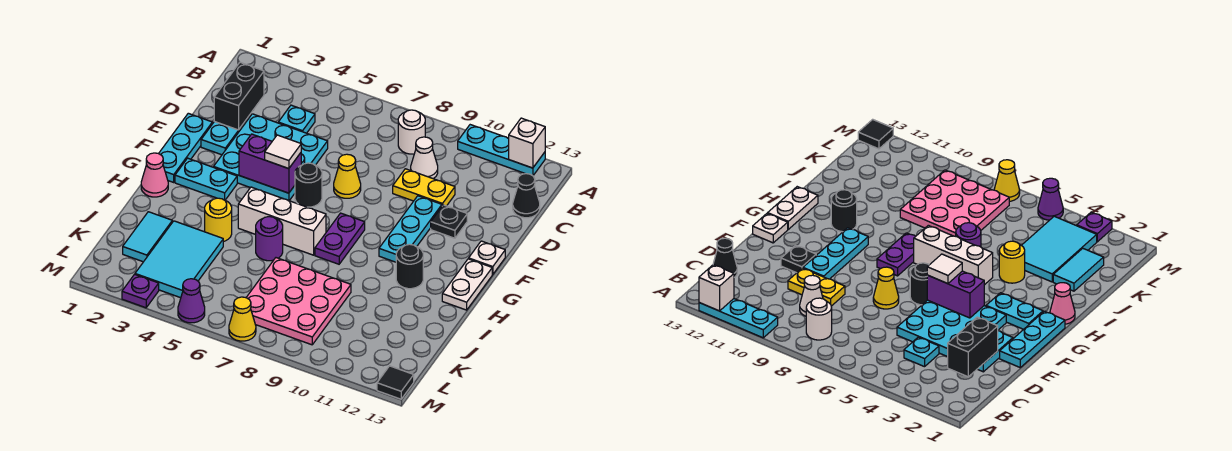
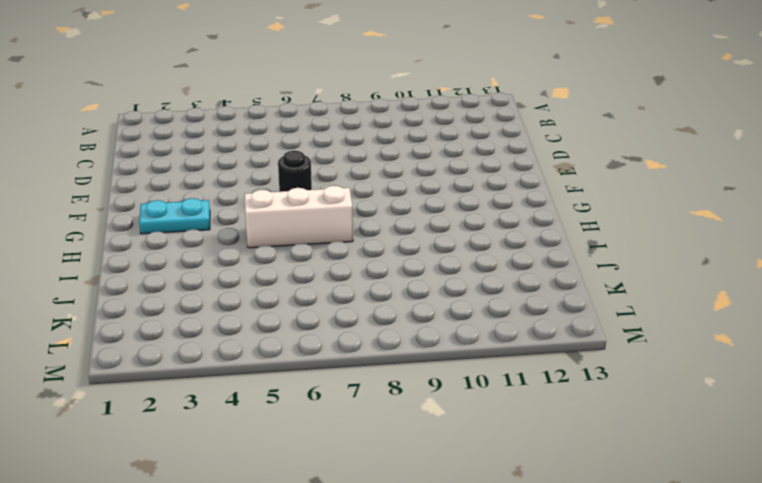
none -> cyan plate A10:A12 level 1
none -> white round brick B8 level 1
none -> cyan plate C4 level 1
none -> white cone C9 level 1

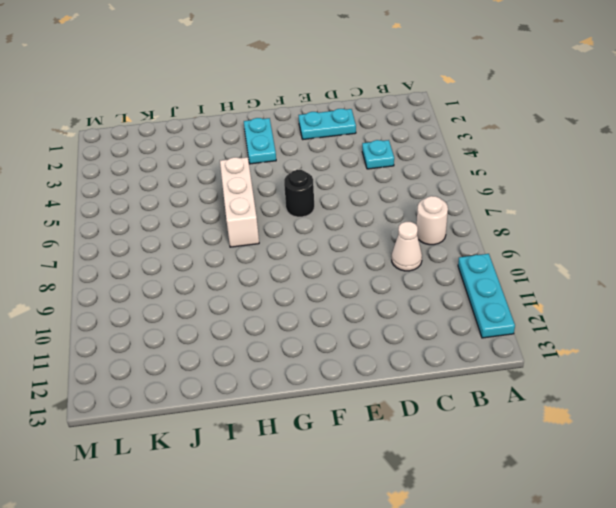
none -> black cone C13 level 1
none -> cyan plate D3:F5 level 1
none -> yellow plate D9:D10 level 1
none -> cyan plate E1:G1 level 1

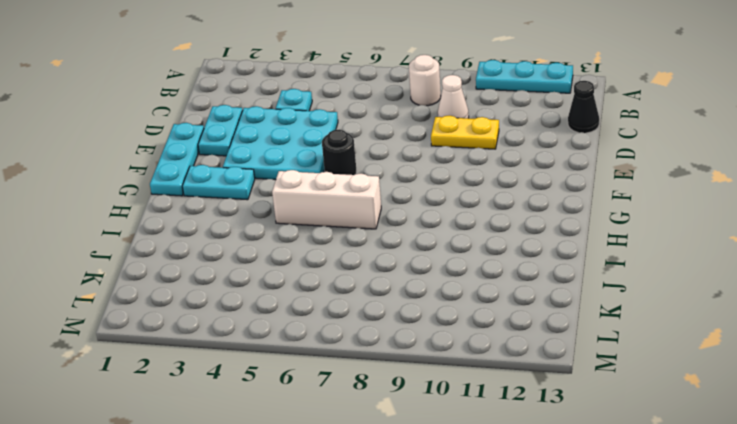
none -> yellow cone E7 level 1
none -> cyan plate E10:G10 level 1
none -> black plate E11 level 1
none -> white plate F13 level 1

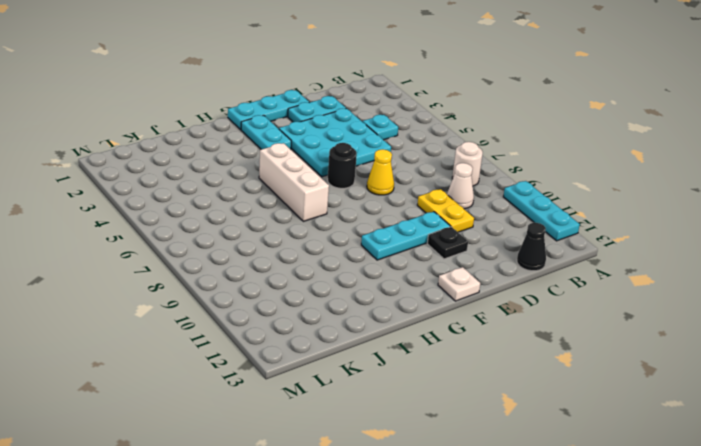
none -> purple plate G8:H8 level 1
none -> white plate G13:H13 level 1
none -> pink cone H1 level 1
none -> black round brick H11 level 1

